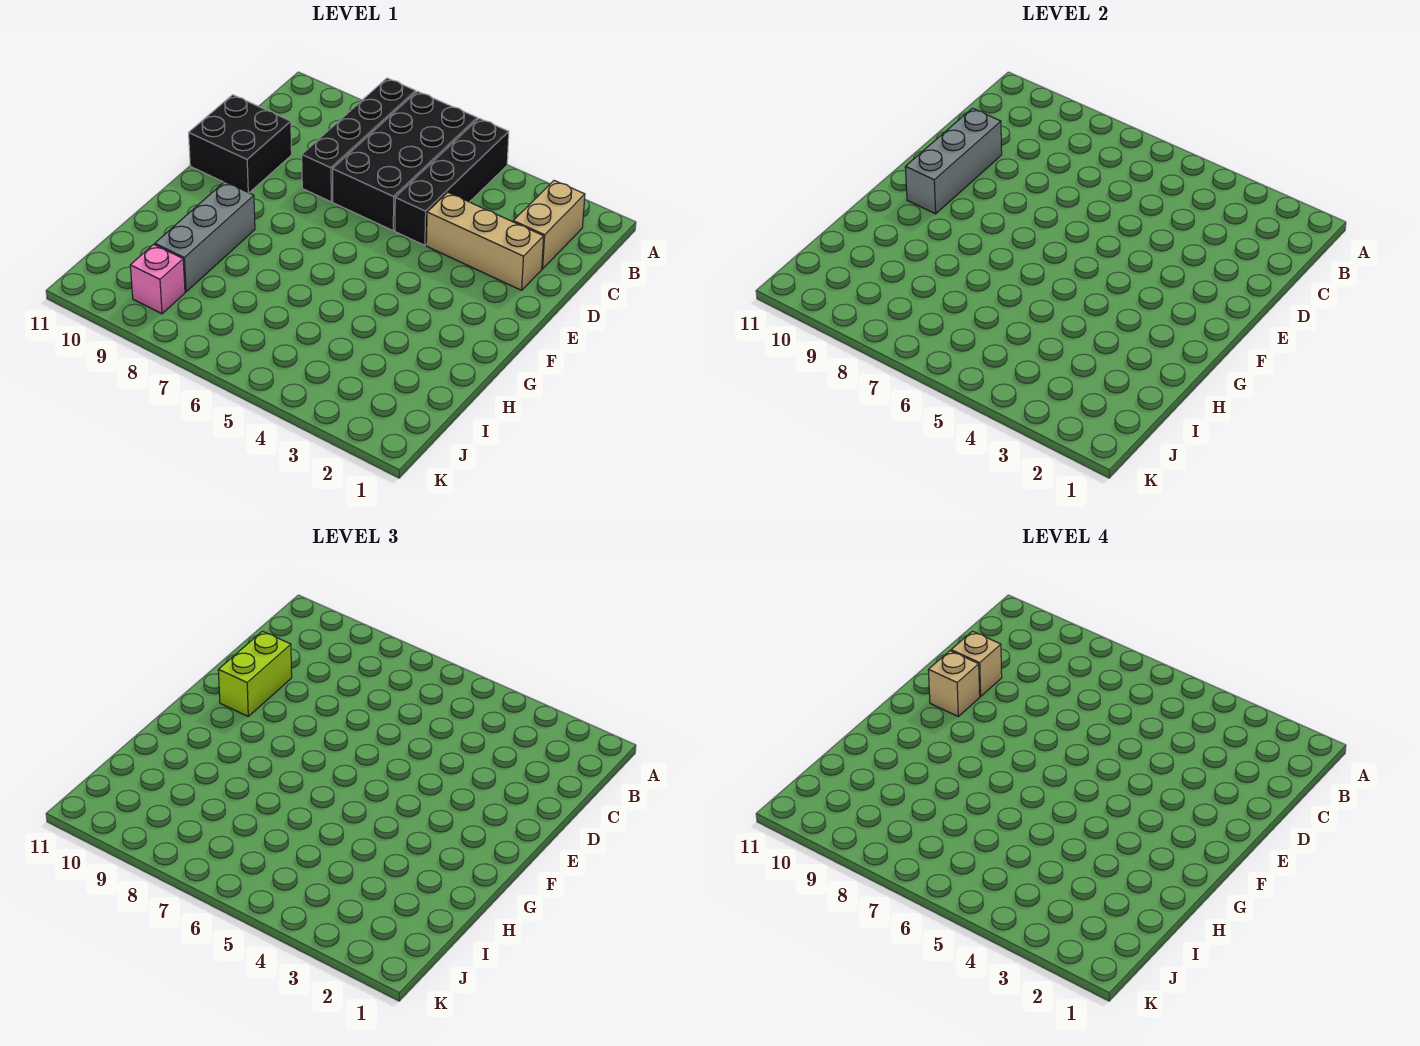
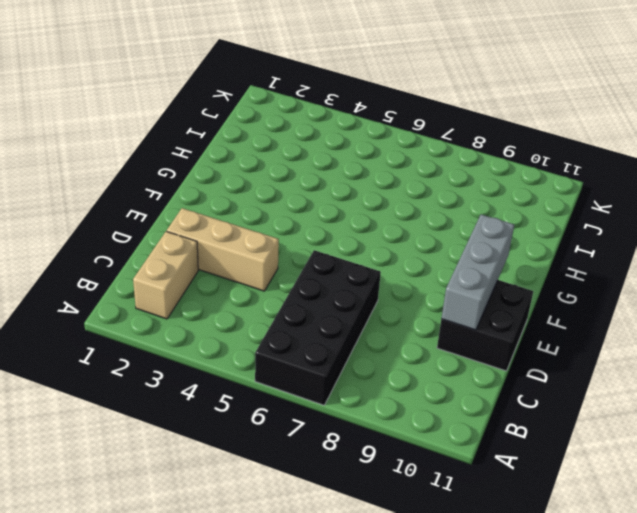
none -> black brick A5:D5 level 1
none -> black brick A8:D8 level 1
none -> grey brick G9:I9 level 1

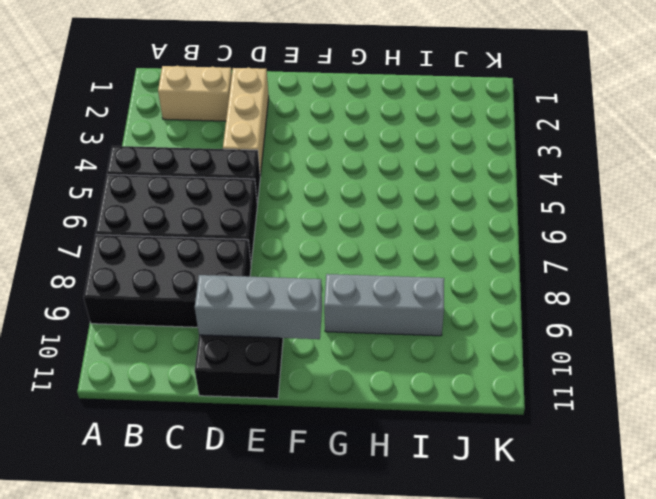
black brick A8:D9 level 1 -> black brick A8:D8 level 1
none -> pink brick J9 level 1
none -> lime brick D10:E10 level 3
none -> tan brick D10 level 4

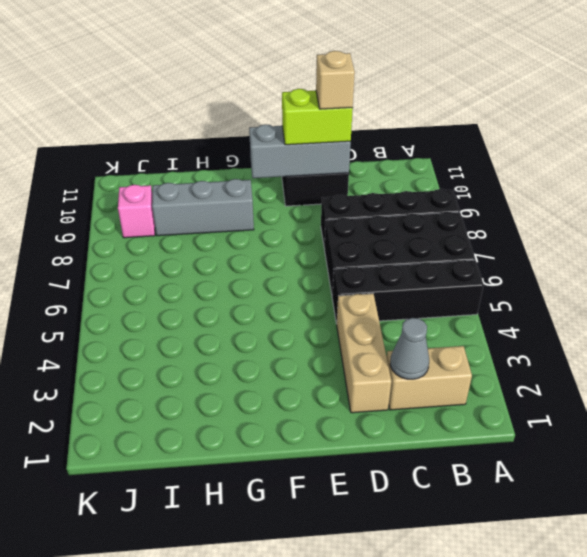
grey cone C2 level 2 -> none
none -> tan brick E10 level 4

